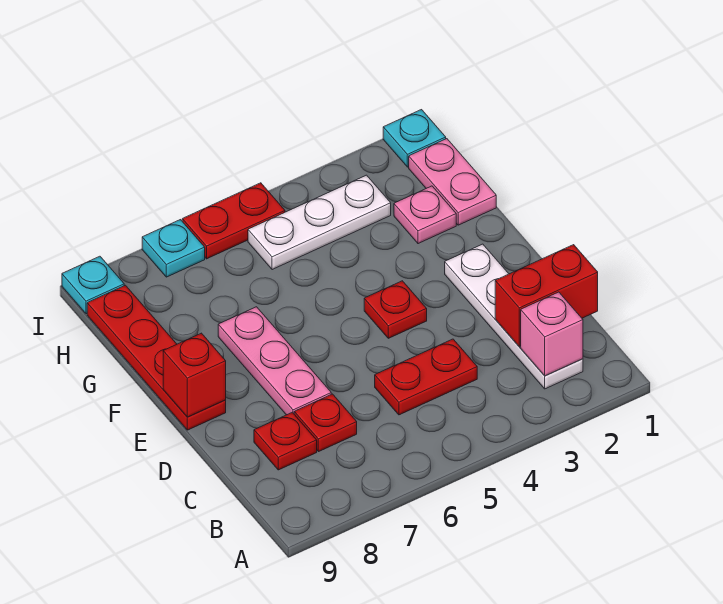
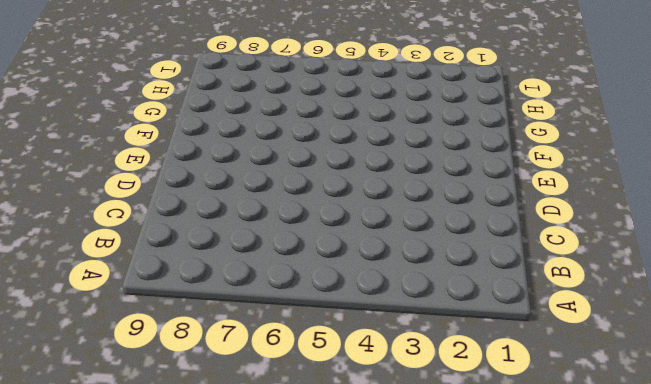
none -> white plate B2:E2 level 1
none -> red plate C4:C5 level 1
none -> red plate C7 level 1

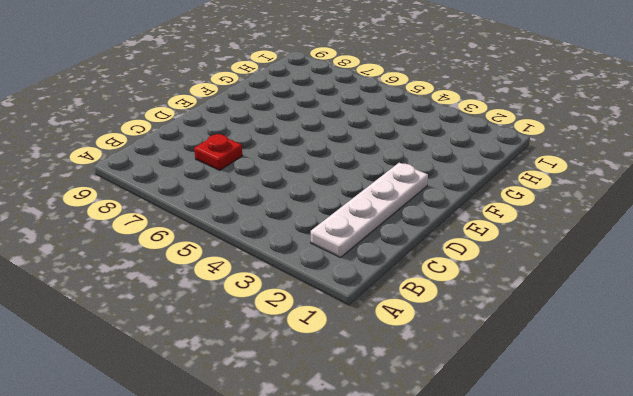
none -> red plate C4:C5 level 1
none -> red plate C8 level 1
none -> pink plate D7:F7 level 1

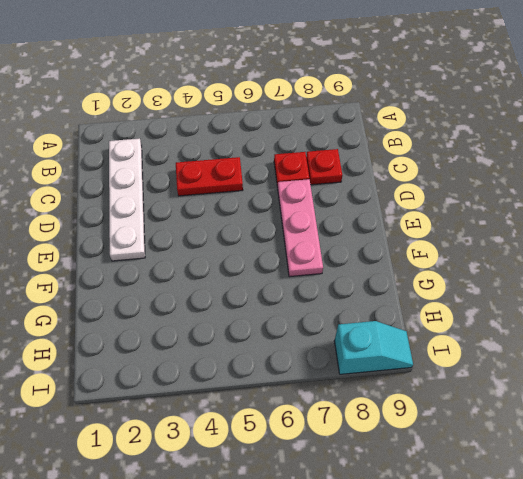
cyan slope I8:I9 level 1 top 8 -> cyan plate I9 level 1
none -> red plate E4 level 1
none -> red plate E9:H9 level 1
none -> pink plate G1:H1 level 1

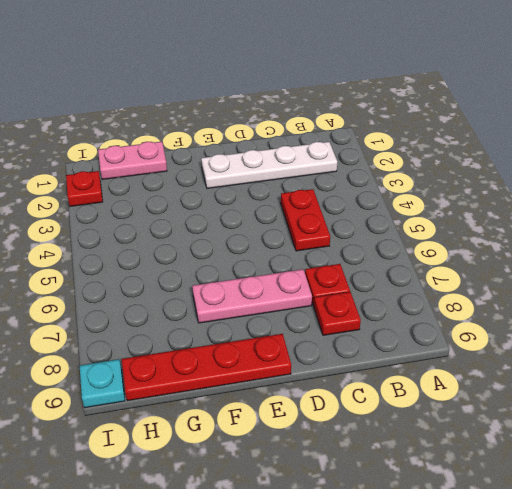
red plate I2 level 1 -> red plate E4 level 1
none -> pink plate G2 level 1
none -> white plate H3:H5 level 1
none -> cyan plate I1 level 1

